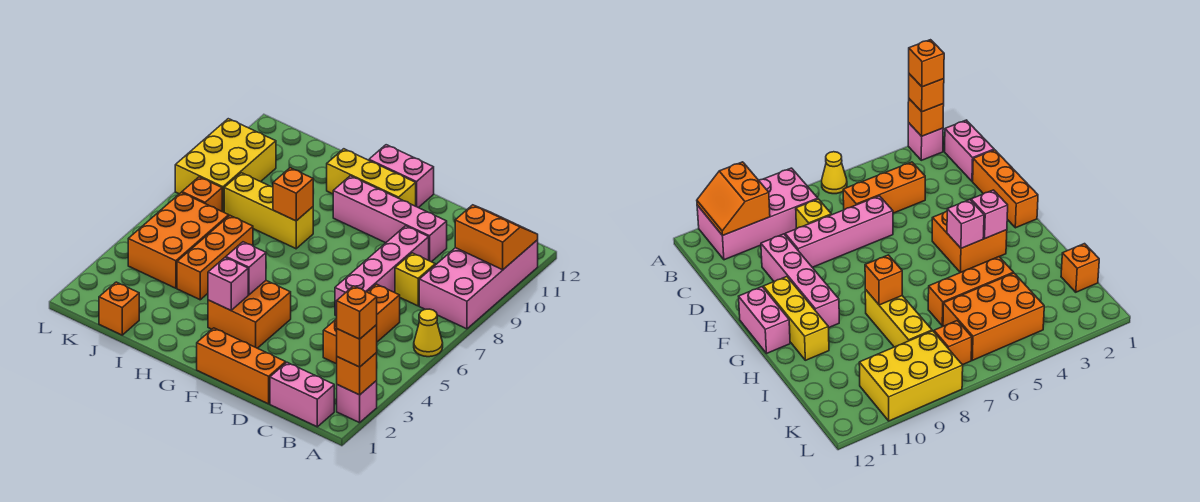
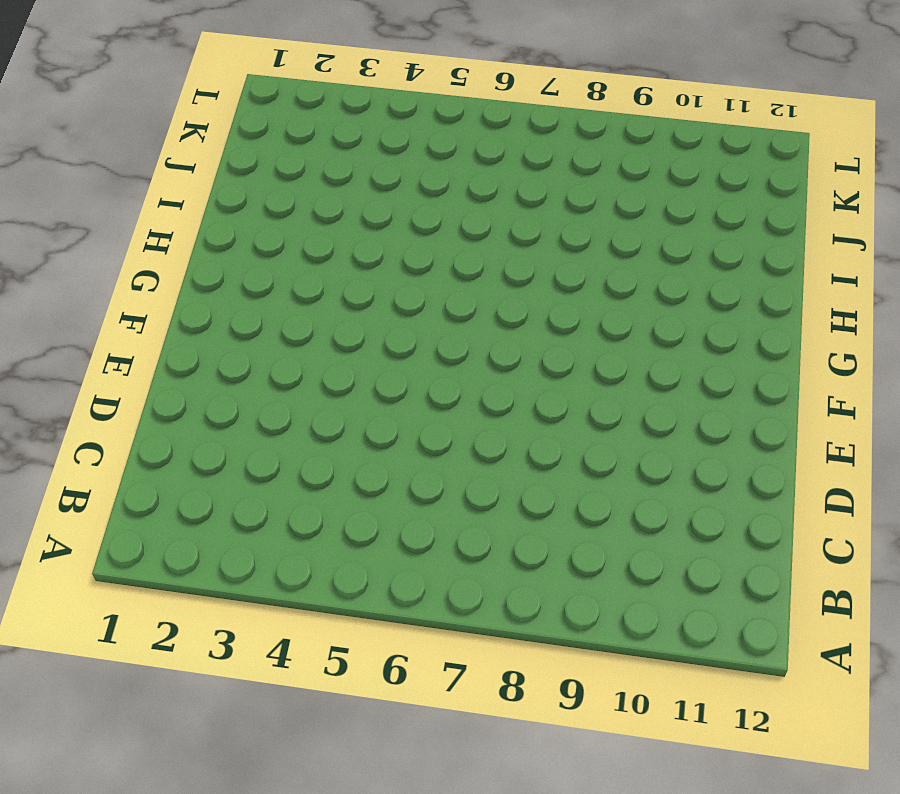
none -> pink brick A2 level 1
none -> yellow cone A6 level 1
none -> pink brick A8:B11 level 1

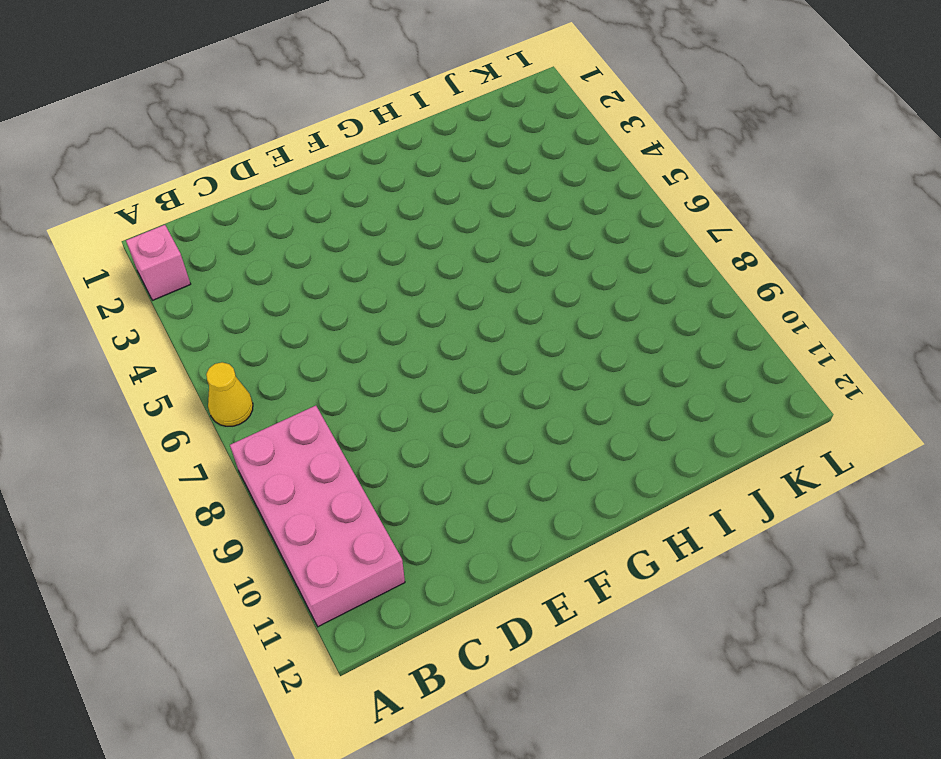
none -> pink brick B1:C1 level 1
none -> orange brick C4:C6 level 1
none -> yellow brick C8 level 1

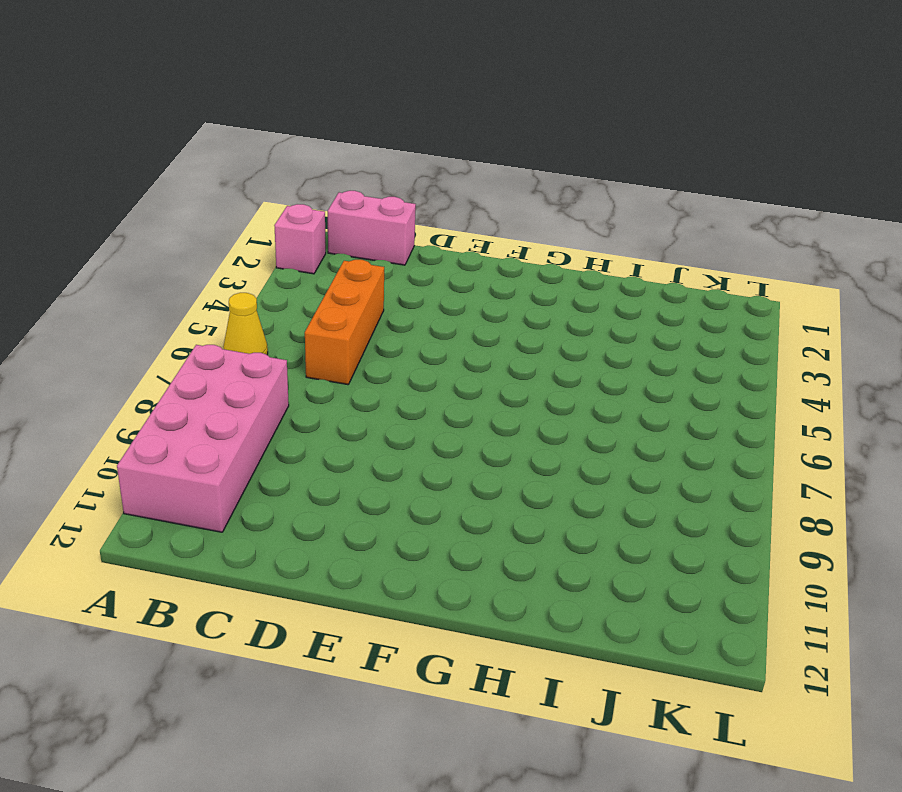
none -> yellow brick C8 level 1
none -> orange brick D1:F1 level 1
none -> pink brick D6:D9 level 1

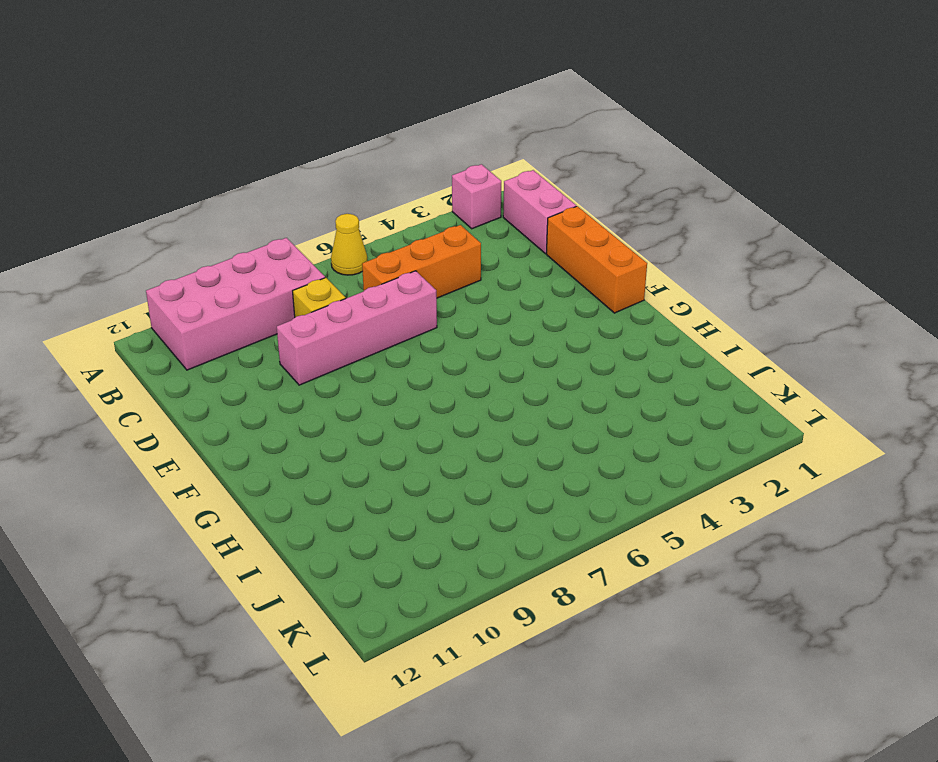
none -> pink brick D10:G10 level 1
none -> orange brick F3:G4 level 1
none -> yellow brick F11:H11 level 1

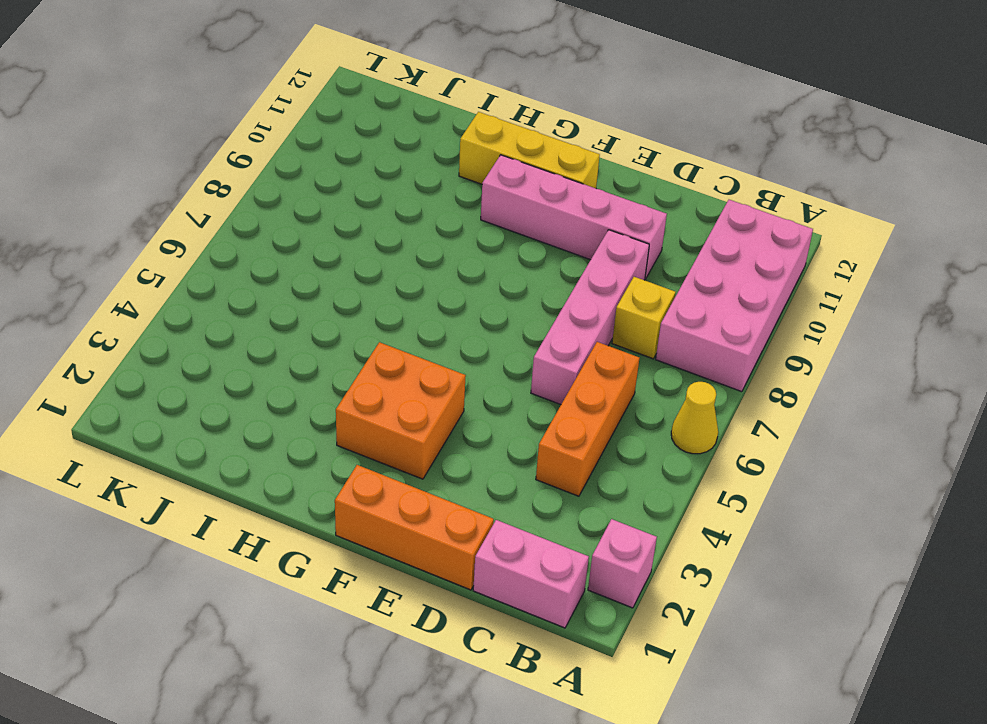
none -> pink brick F12:G12 level 1
none -> yellow brick H8:J8 level 1
none -> orange brick I4:I6 level 1

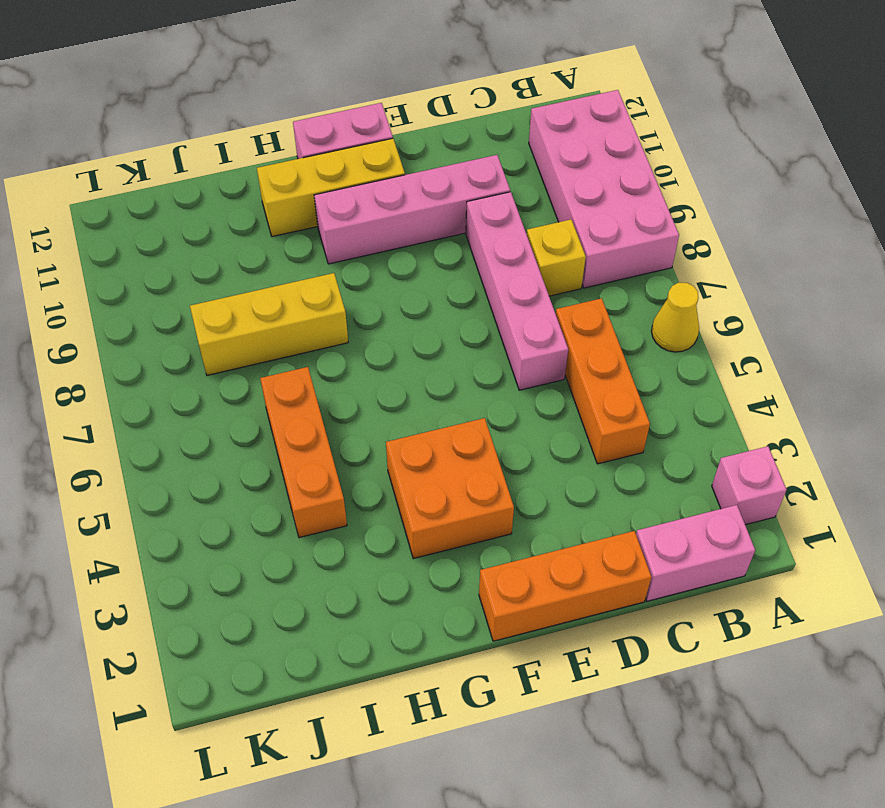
none -> orange brick J1 level 1
none -> orange brick J4:K6 level 1
none -> orange brick K7 level 1

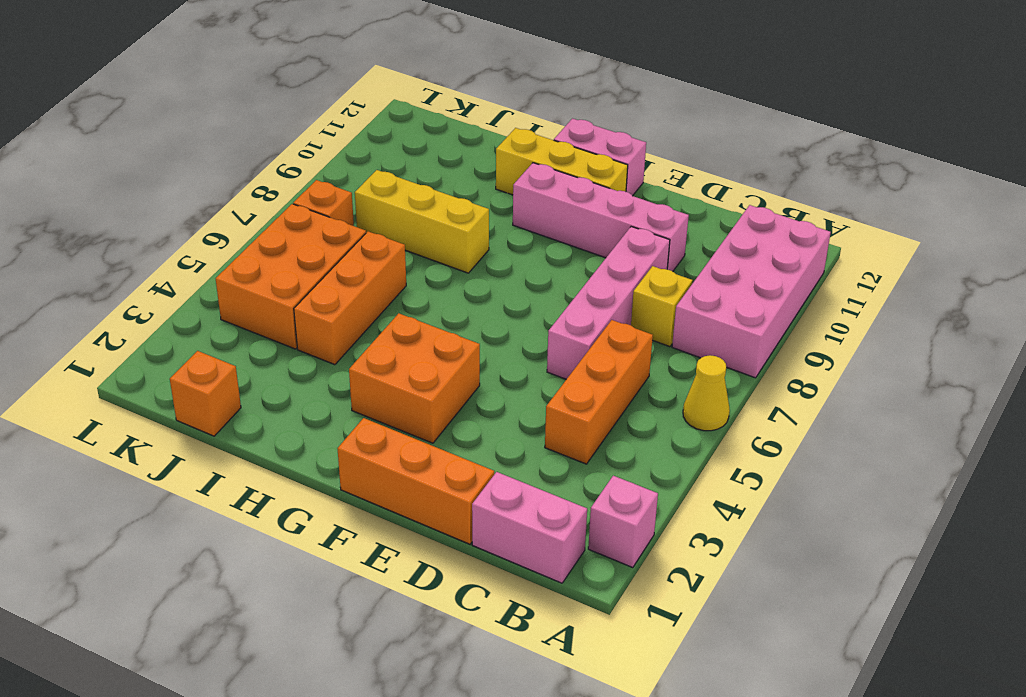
none -> yellow brick K8:L10 level 1
none -> orange brick A2 level 2
none -> orange slope A10:B11 level 2 top 10

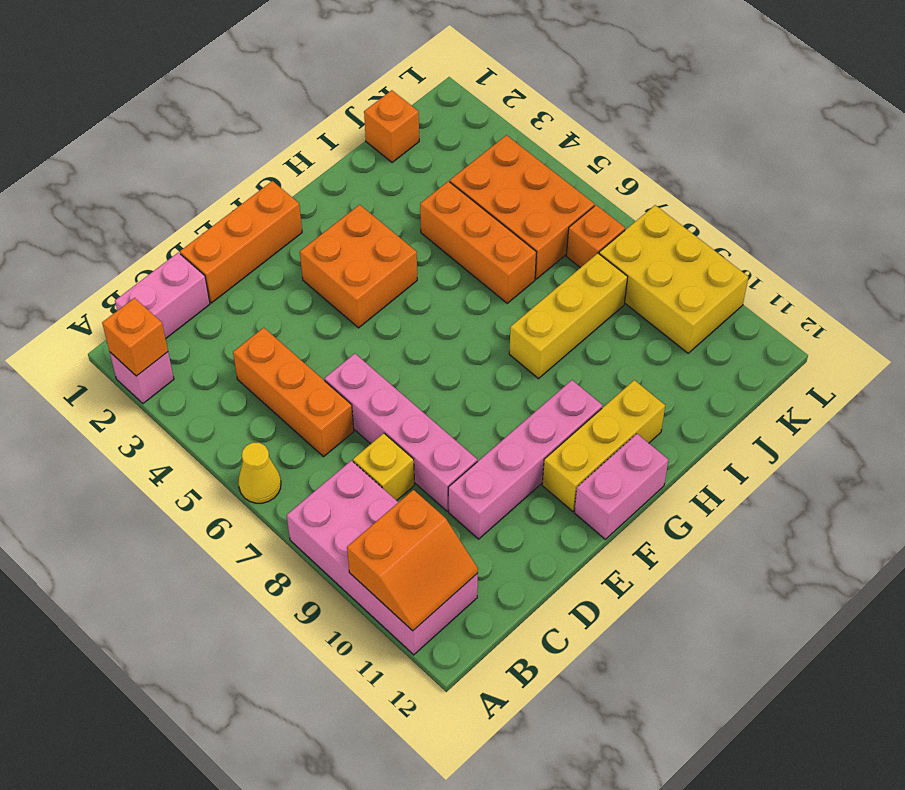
none -> pink brick G3 level 2
none -> pink brick G4 level 2
none -> orange brick H8 level 2

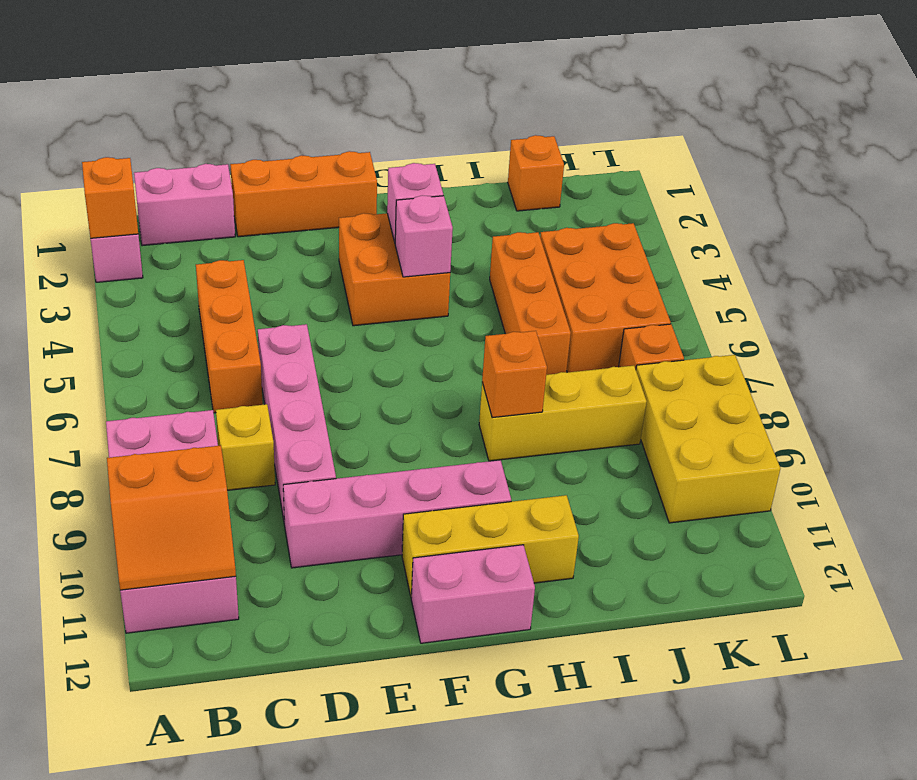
none -> yellow cone A6 level 1
none -> orange brick A2 level 3
none -> orange brick A2 level 4

